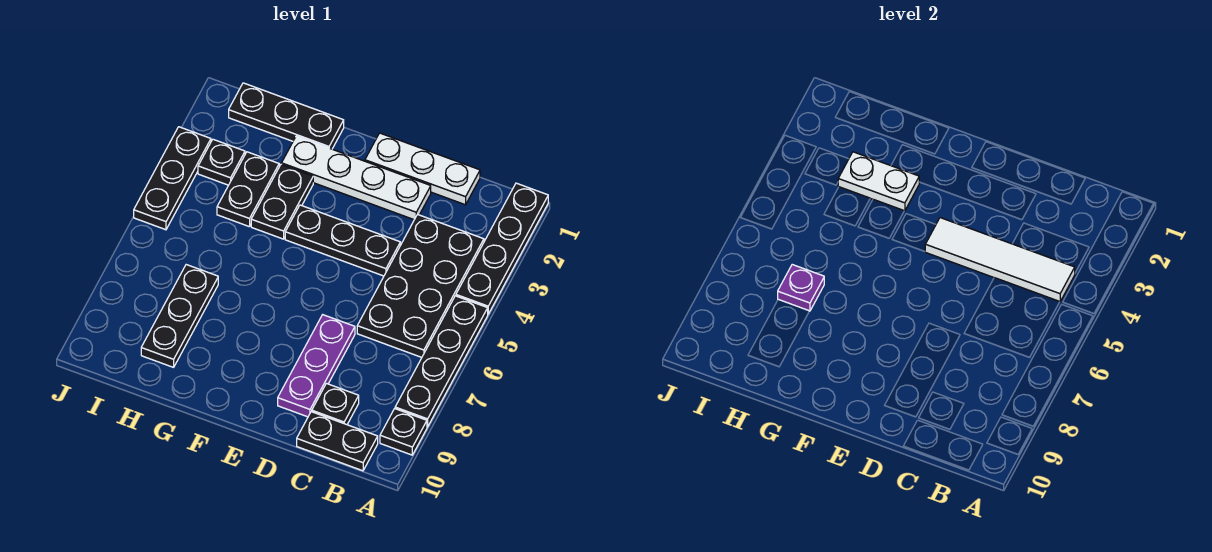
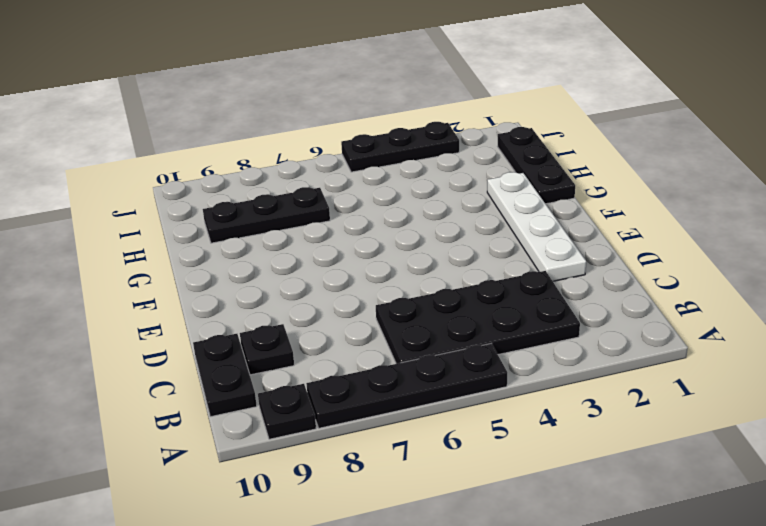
none -> black plate A1:A4 level 1
none -> white plate C1:E1 level 1
none -> black plate D4:F4 level 1

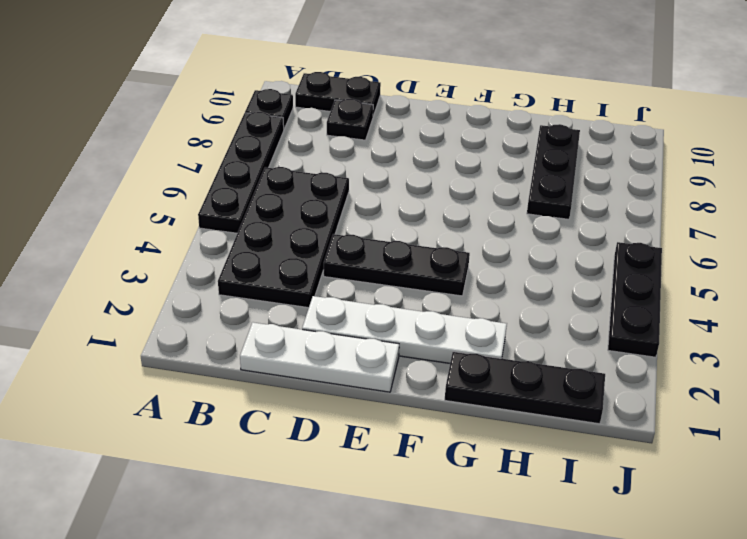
none -> black plate A1:A4 level 1
none -> purple plate D7:D9 level 1
none -> black plate G3:G4 level 1

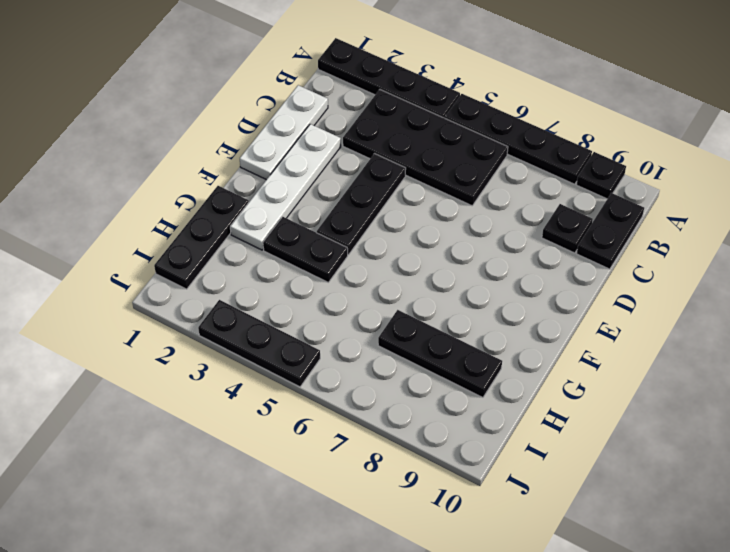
none -> purple plate D7:D9 level 1
none -> black plate H3:H4 level 1
none -> black plate I3 level 1

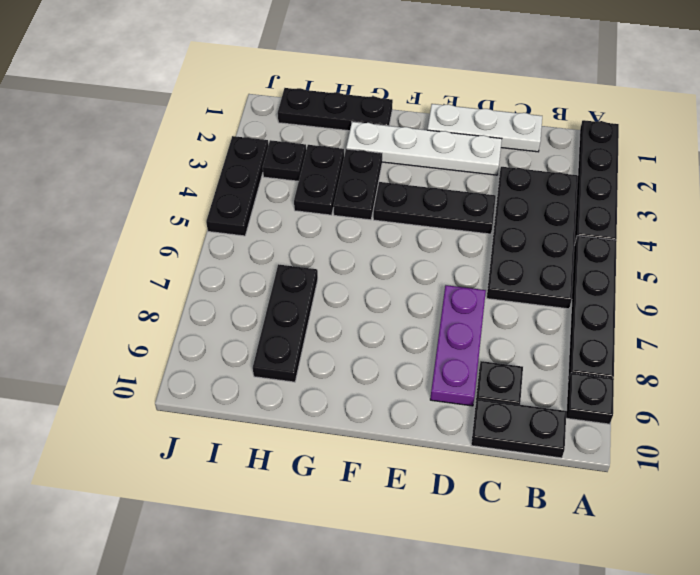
none -> white tile B4:E4 level 2
none -> white plate G3:H3 level 2
none -> purple plate H7 level 2

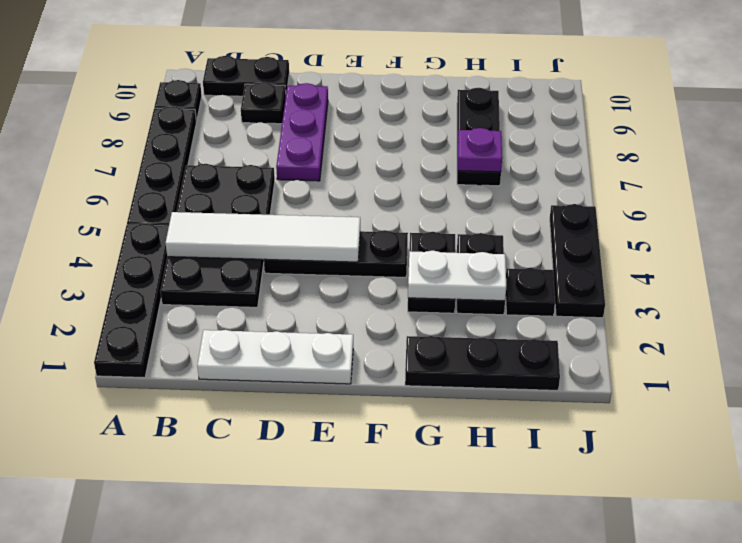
none -> white plate D2:G2 level 1

